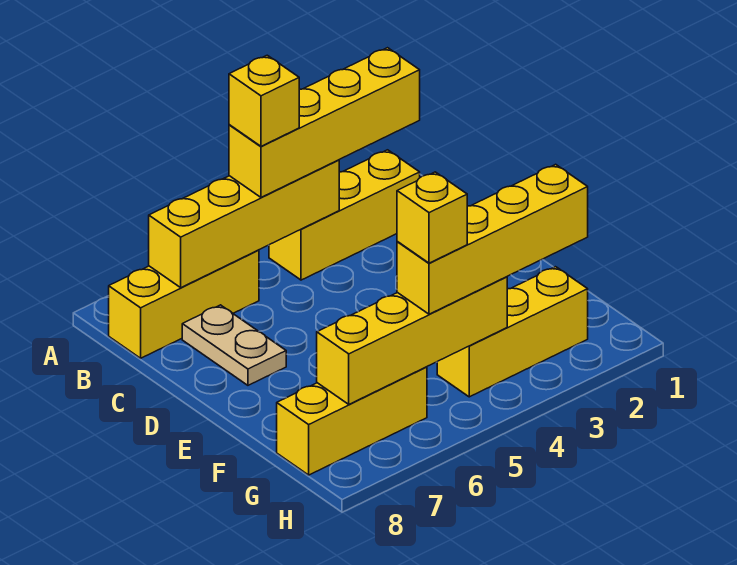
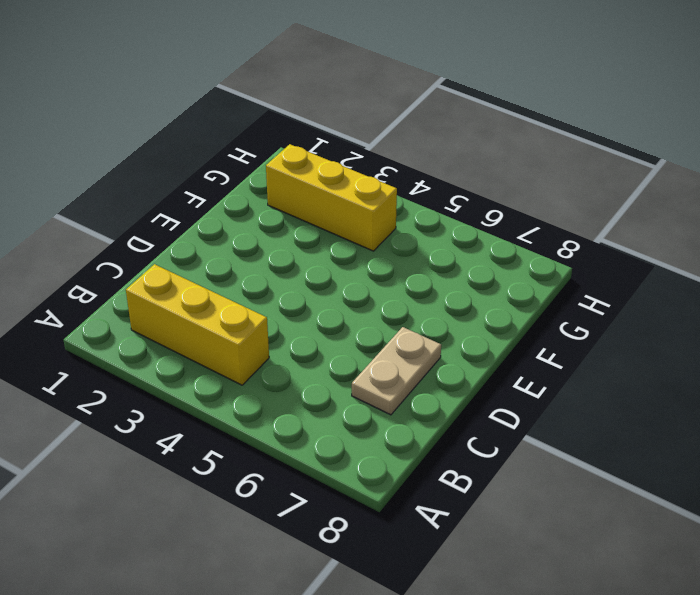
none -> yellow brick B6:B8 level 1
none -> yellow brick G6:G8 level 1

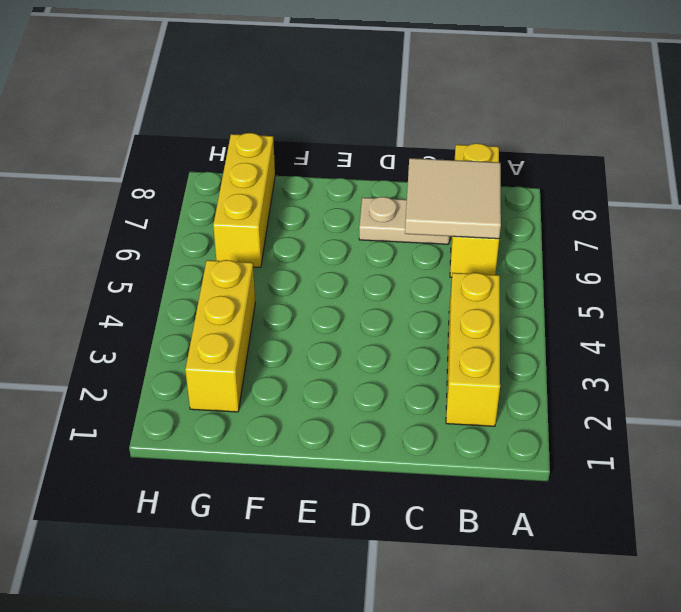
tan tile B6:C7 level 2 -> yellow brick B4:B7 level 2
none -> yellow brick G4:G7 level 2
none -> yellow brick B2:B5 level 3

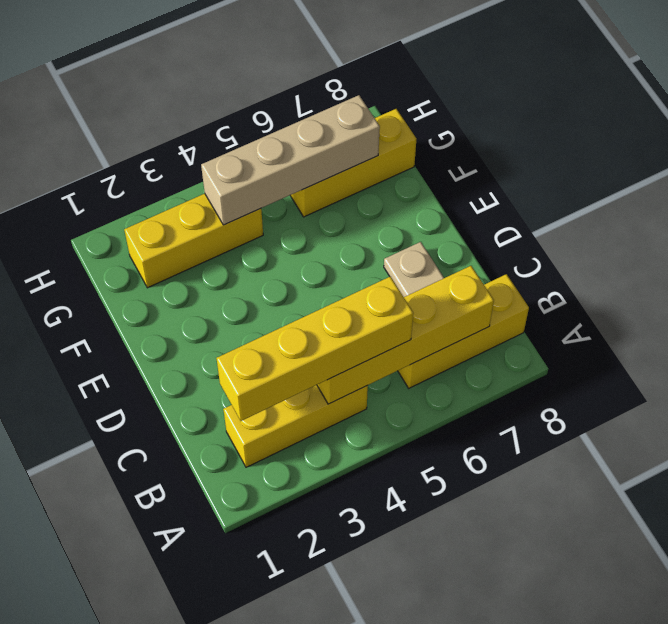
tan brick G4:G7 level 2 -> yellow brick G4:G7 level 2
none -> yellow brick G2:G5 level 3
none -> yellow brick B5 level 4

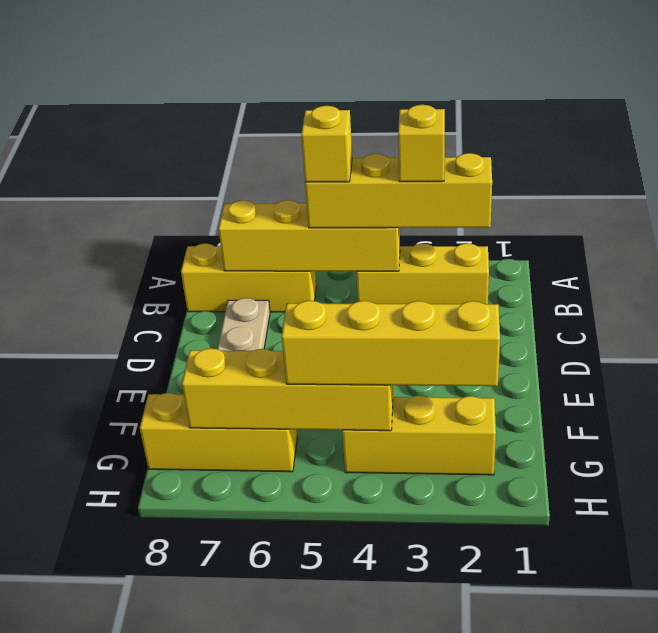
yellow brick B3 level 4 -> yellow brick G5 level 4

